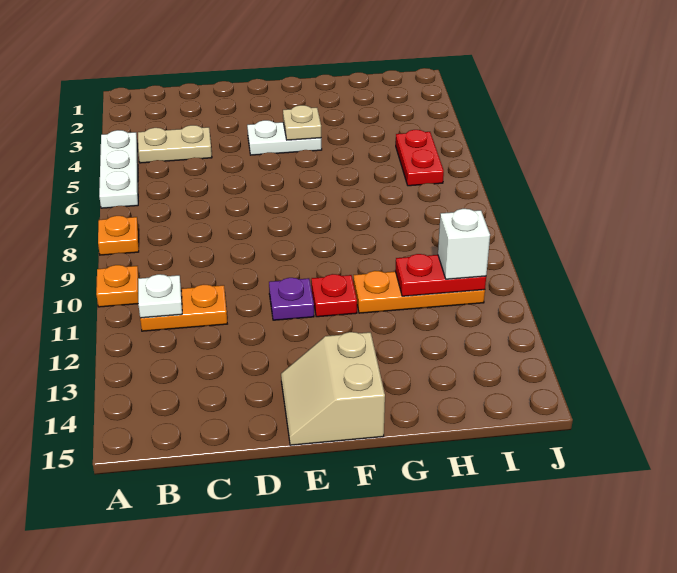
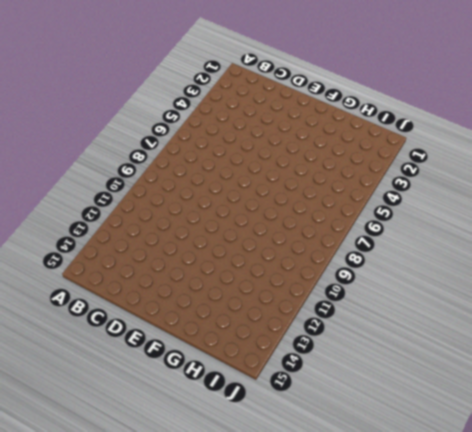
none -> white plate A4:A6 level 1
none -> orange plate A8 level 1
none -> orange plate A10 level 1

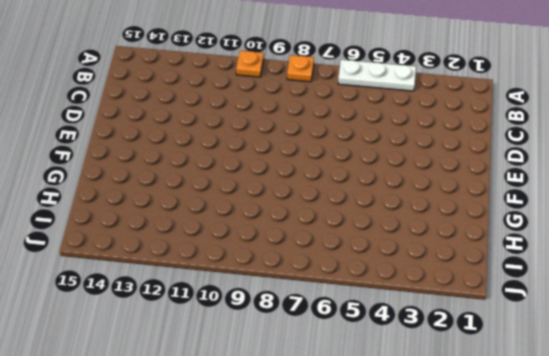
none -> tan plate B4:C4 level 1
none -> orange plate B11:C11 level 1
none -> white plate E4:F4 level 1

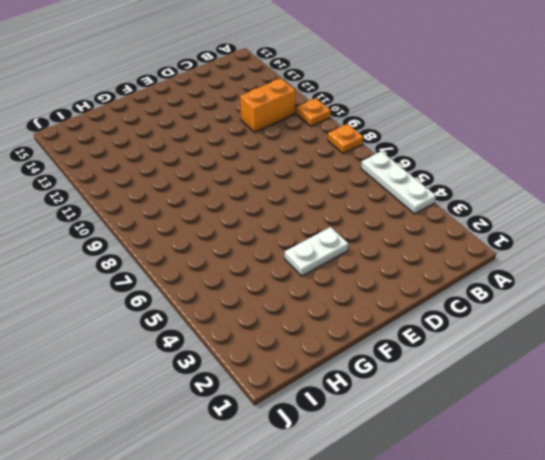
orange brick B11:C11 level 1 -> orange plate B11:C11 level 1
none -> tan plate B4:C4 level 1
none -> purple plate E11 level 1
none -> tan slope E14:F15 level 1 top F

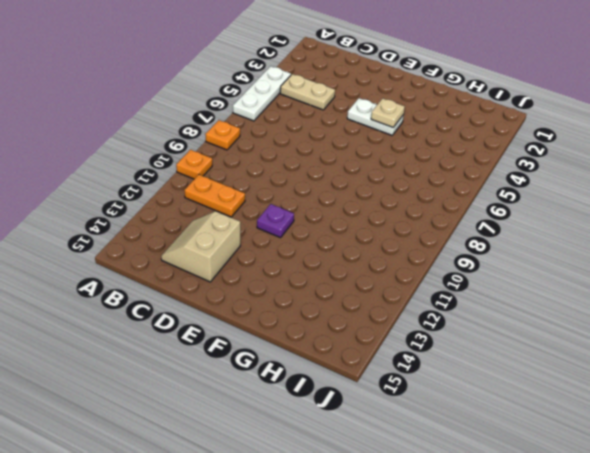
tan slope C13:D14 level 1 top D -> tan slope E14:F15 level 1 top F
none -> red plate F11 level 1
none -> orange plate G11:I11 level 1
none -> red plate I5:I6 level 1

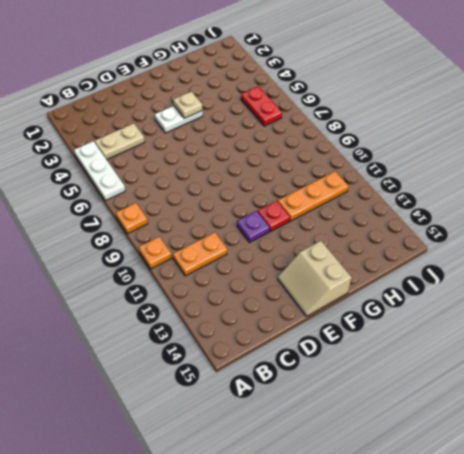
none -> white plate B11 level 2
none -> red plate H11:I11 level 2
none -> white brick I11 level 3

